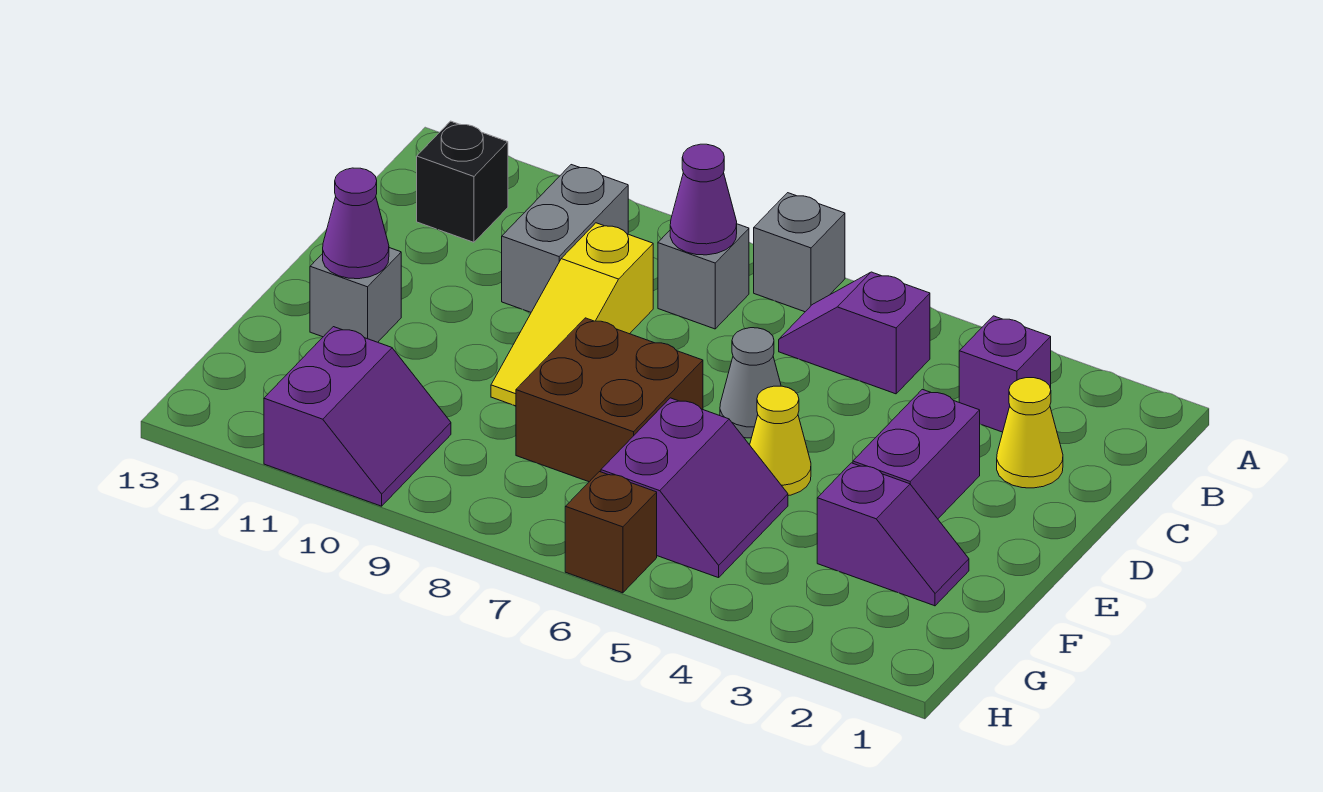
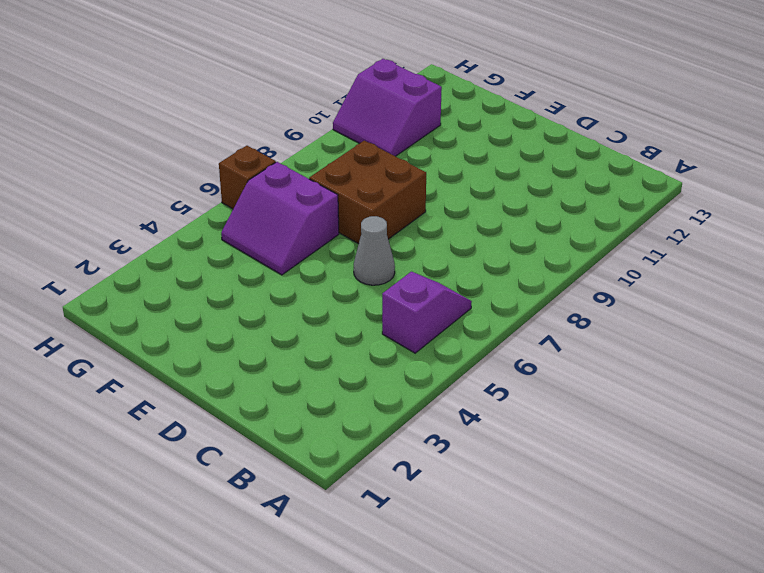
none -> grey brick A7 level 1
none -> purple brick B3 level 1
none -> grey brick B8 level 1

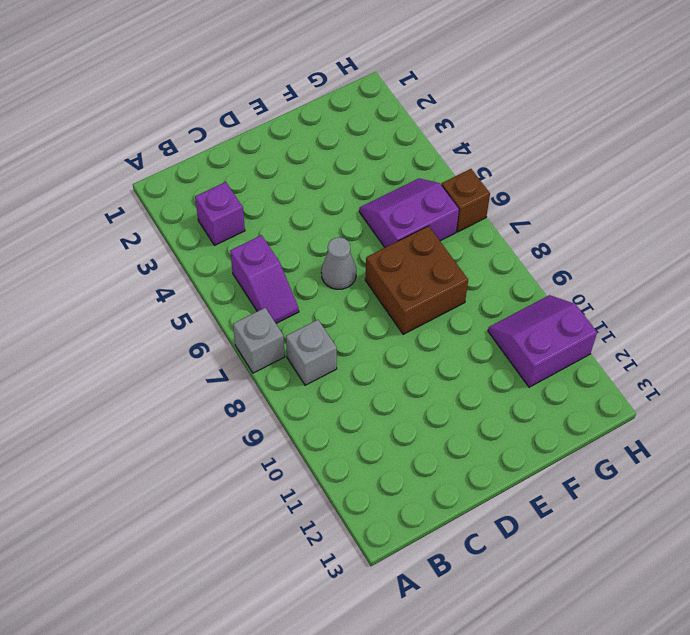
none -> grey brick B10:C10 level 1
none -> black brick B12 level 1
none -> yellow cone C2 level 1

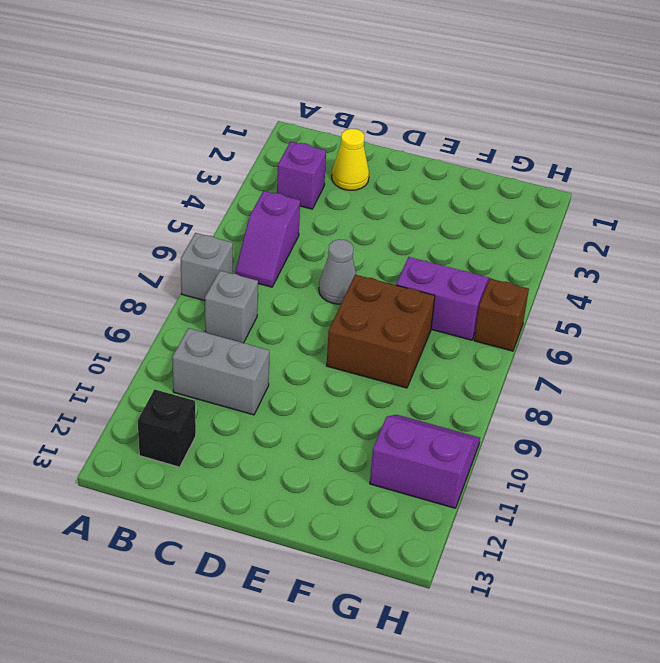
none -> yellow slope C9:E9 level 1 top C
none -> purple brick D3:E3 level 1
none -> yellow cone E5 level 1

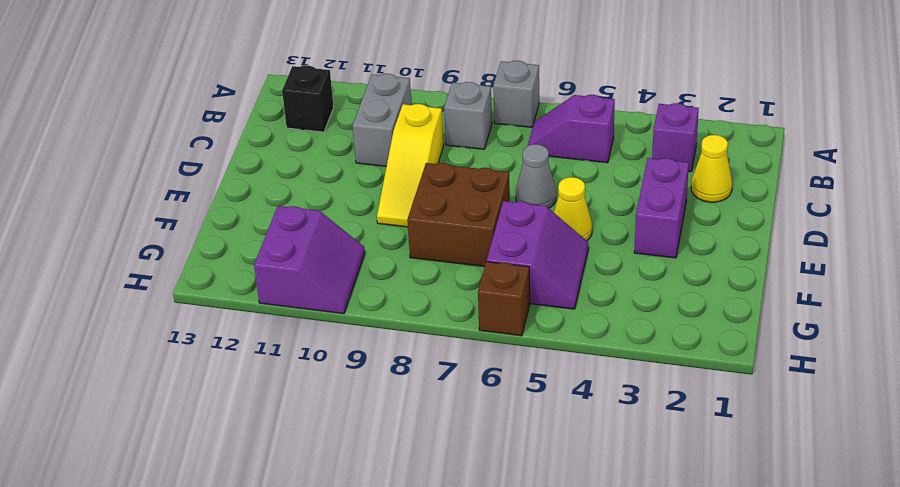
none -> grey brick E12 level 1
none -> purple slope F2:F3 level 1 top 3
none -> purple cone B8 level 2

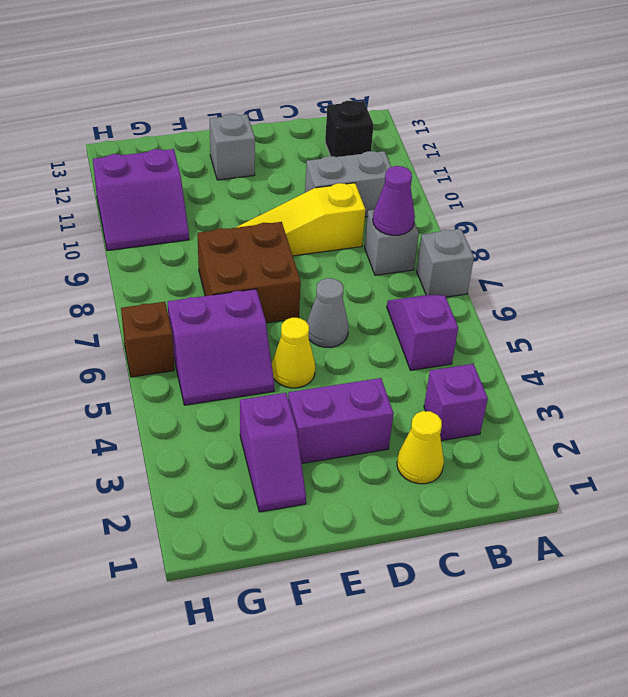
none -> purple cone E12 level 2

